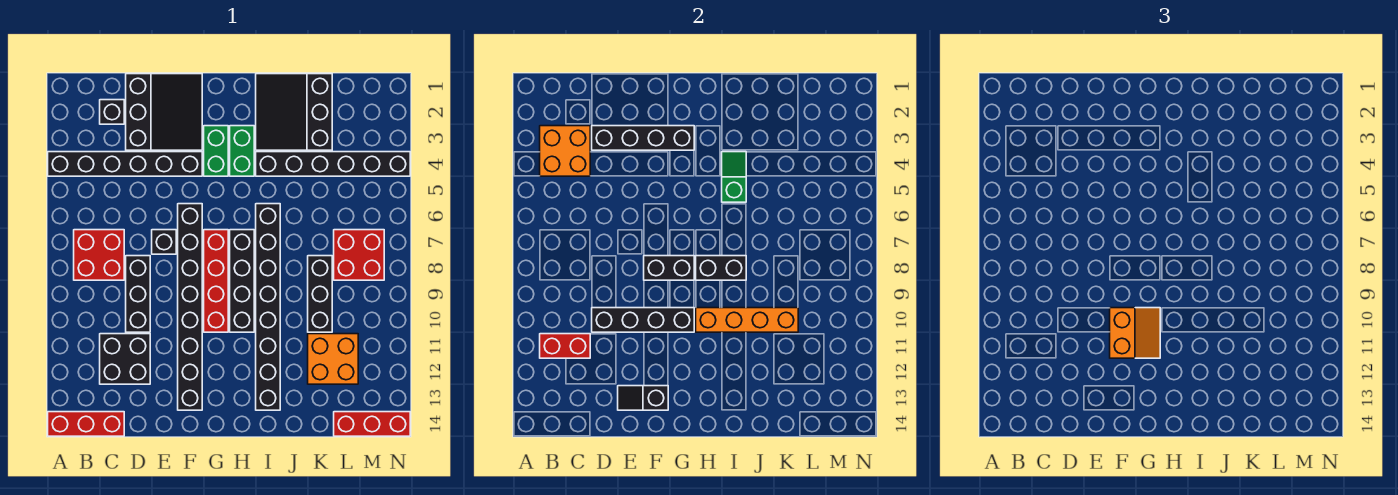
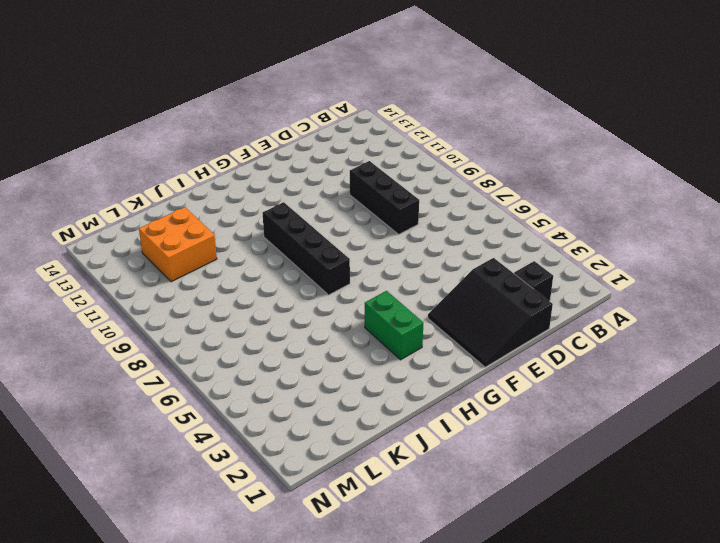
none -> black brick A4:F4 level 1
none -> red brick A14:C14 level 1
none -> red brick B7:C8 level 1
none -> black brick C11:D12 level 1

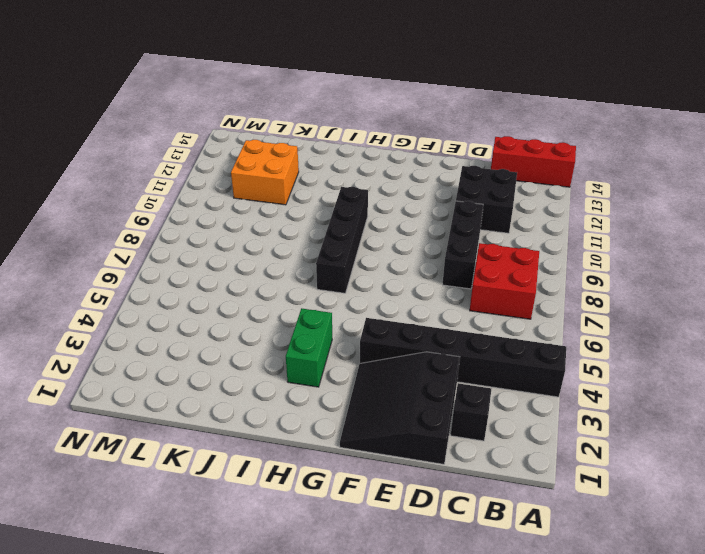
none -> black brick E7 level 1
none -> black brick F6:F13 level 1
none -> green brick G3:G4 level 1
none -> red brick G7:G10 level 1

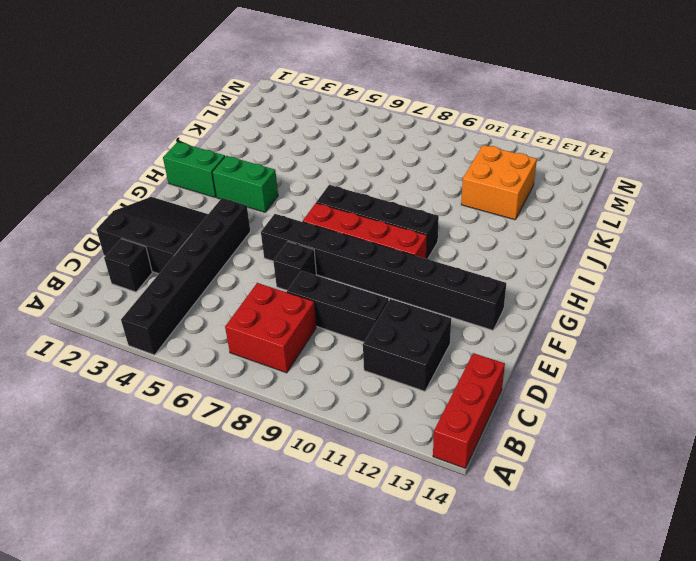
green brick H1:H2 level 1 -> green brick G3:G4 level 1
none -> black slope I1:K3 level 1 top K
none -> black brick I4:N4 level 1
none -> black brick I6:I13 level 1
none -> black brick K8:K10 level 1

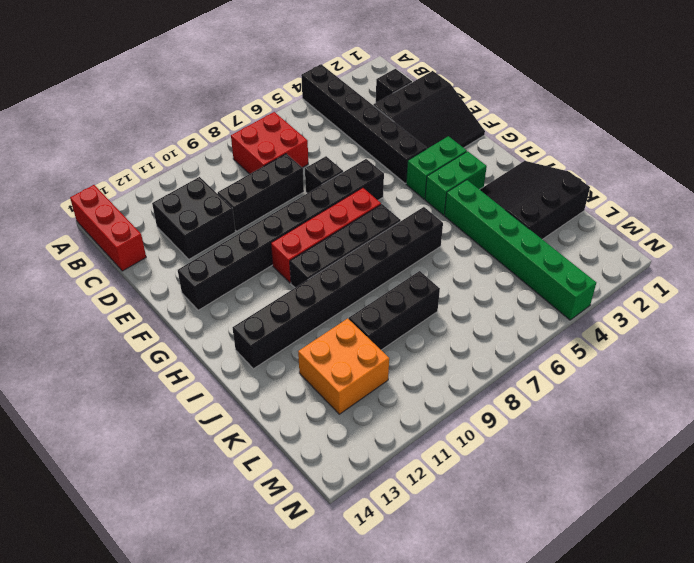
green brick I4:N4 level 1 -> black brick I4:N4 level 1
none -> red brick L7:M8 level 1
none -> red brick L14:N14 level 1
none -> orange brick B3:C4 level 2
none -> red brick B11:C11 level 2

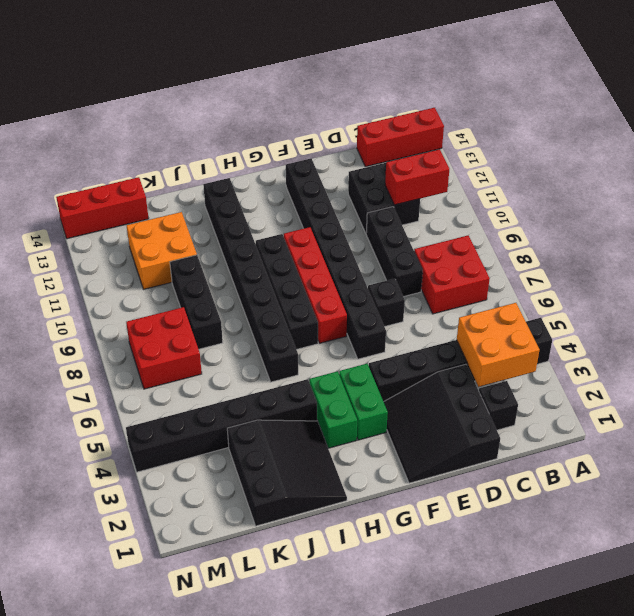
none -> black brick D3:G3 level 2
none -> black brick D10:G10 level 2
none -> black slope E13:F13 level 2 top F
none -> black brick F8:G8 level 2

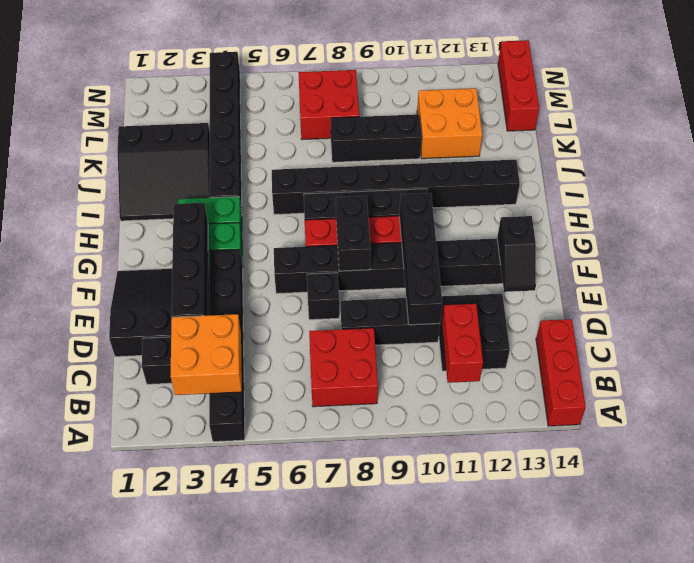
none -> black brick H8:I8 level 2
none -> orange brick H10:K10 level 2
none -> green slope I4:I5 level 2 top 5
none -> orange slope F10:G11 level 3 top F

